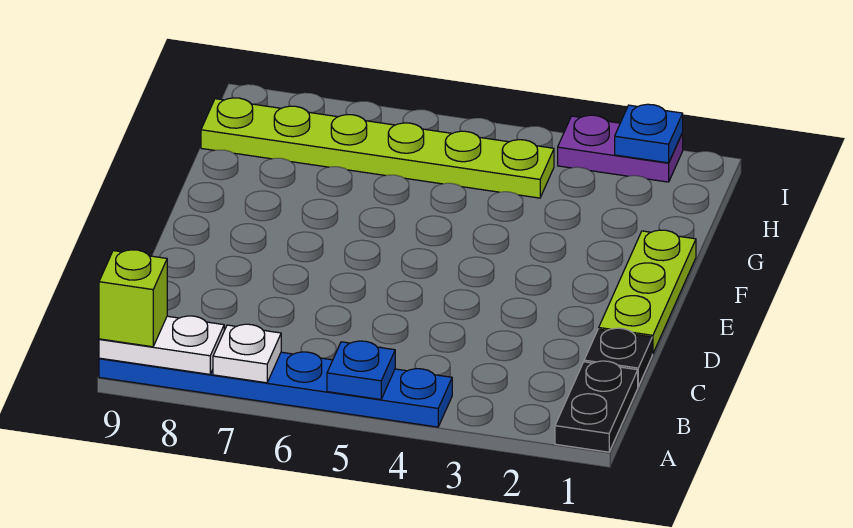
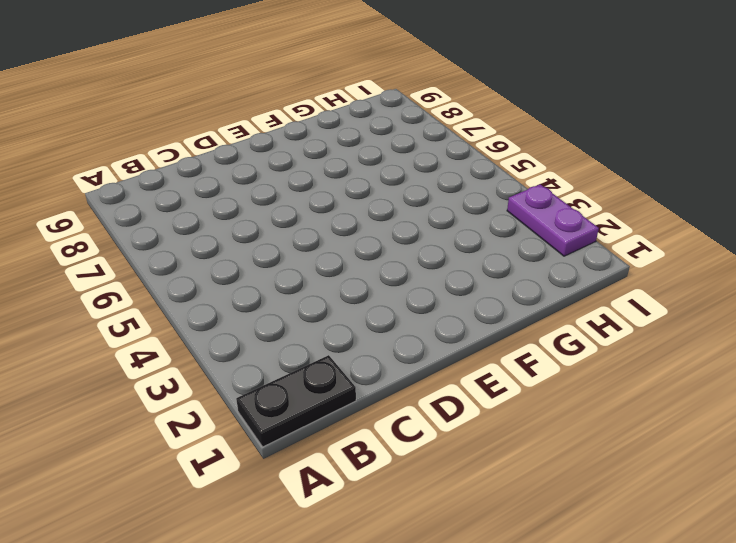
none -> blue plate A4:A9 level 1
none -> black plate C1 level 1

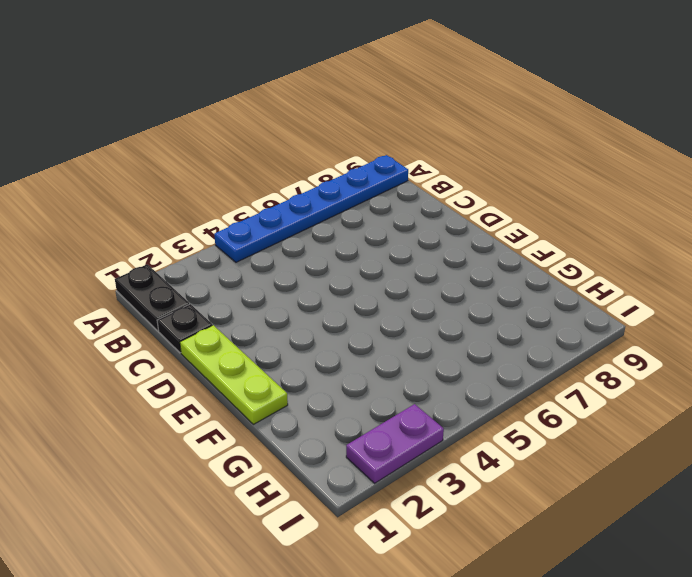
none -> lime plate H4:H9 level 1
none -> blue plate A5 level 2

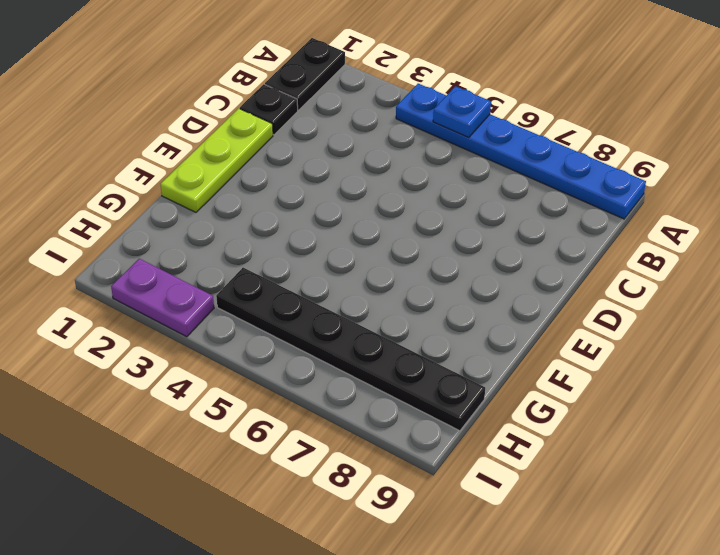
black plate H4:H9 level 1 -> lime plate H4:H9 level 1
none -> white plate A7 level 2
none -> white plate A8:A9 level 2

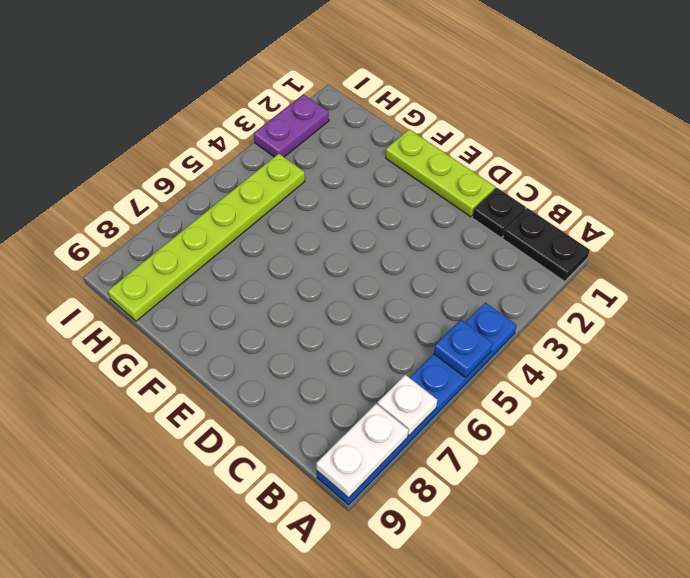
none -> blue plate I2 level 2
none -> lime brick A9 level 3

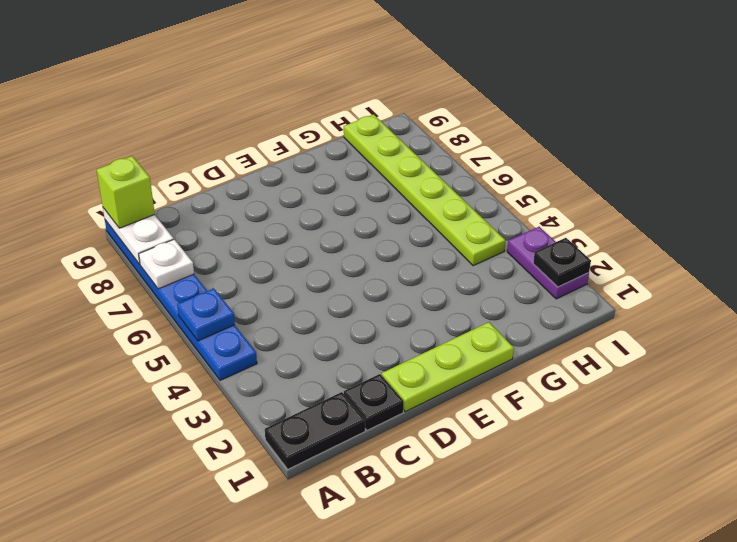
black plate I2 level 2 -> blue plate I2 level 2

